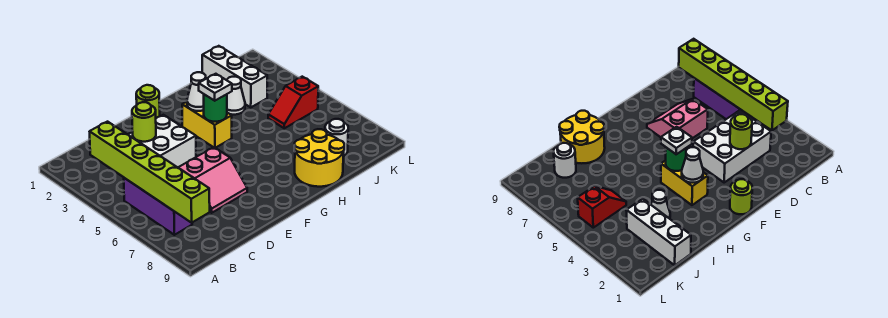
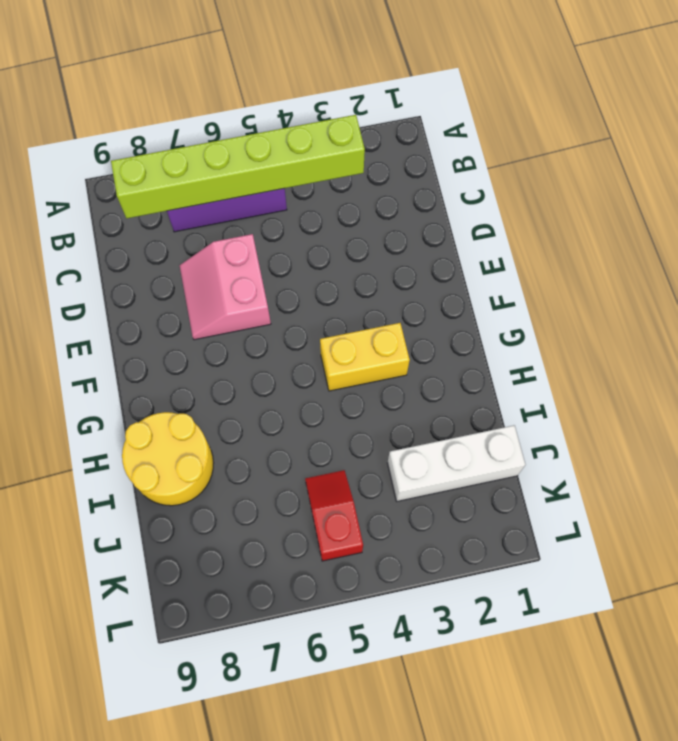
none -> white brick C3:E4 level 1
none -> lime round brick F1 level 1
none -> white cone I3 level 1

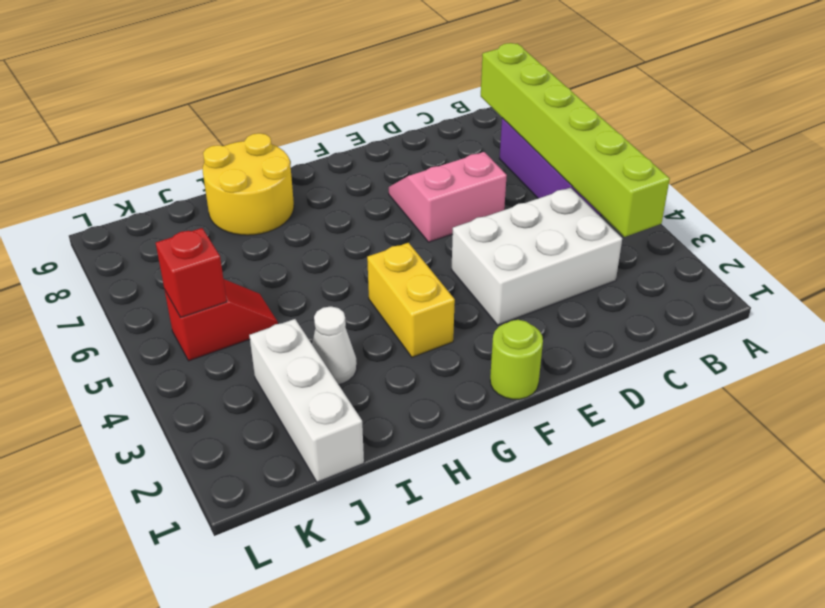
red brick K5 level 2 -> none
none -> white round brick J8 level 1
none -> lime round brick D3 level 2
none -> white cone G3 level 2

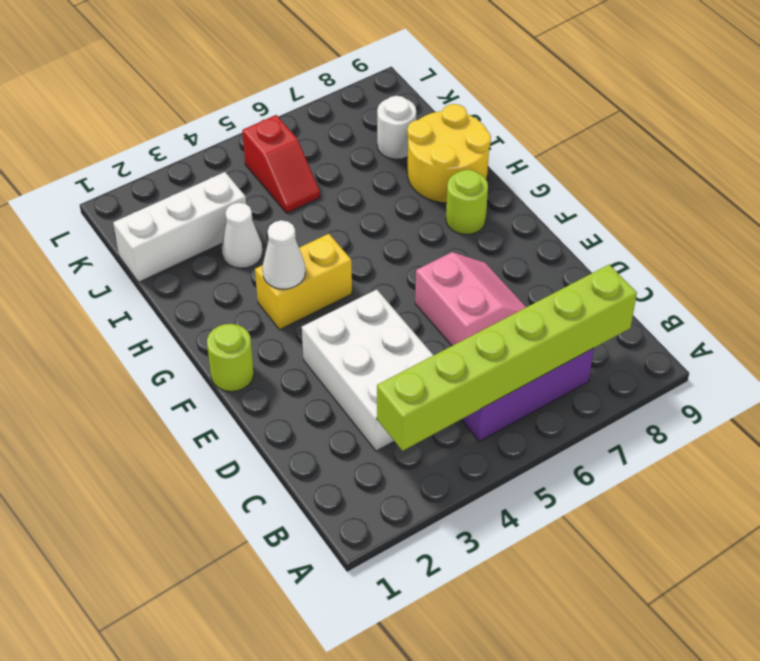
lime round brick G8 level 1 -> lime round brick D3 level 2
none -> green round brick G4 level 2
none -> white plate G4 level 3

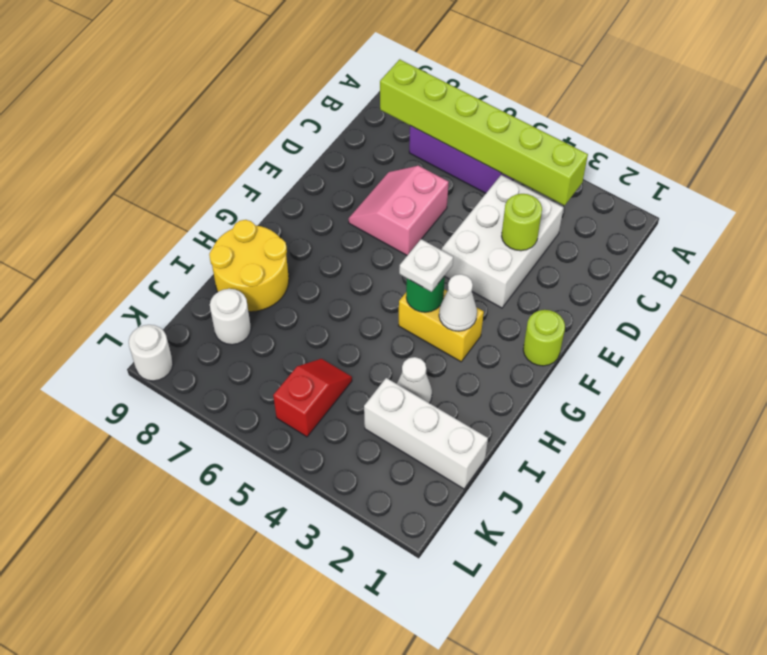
white round brick L9 level 1 -> none

